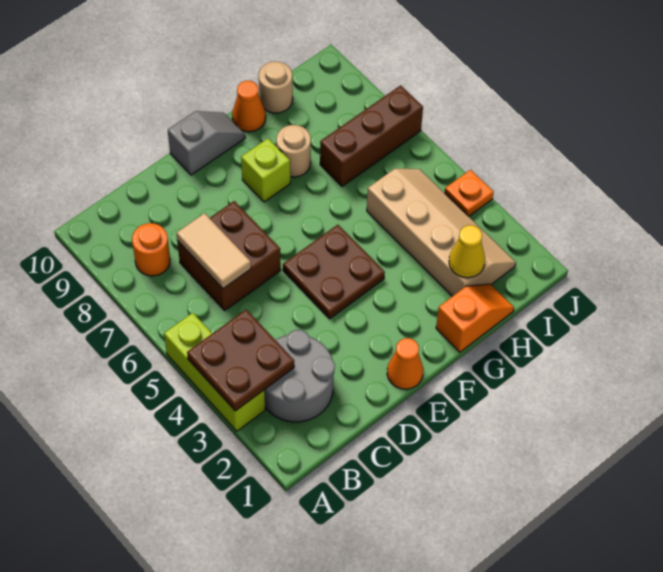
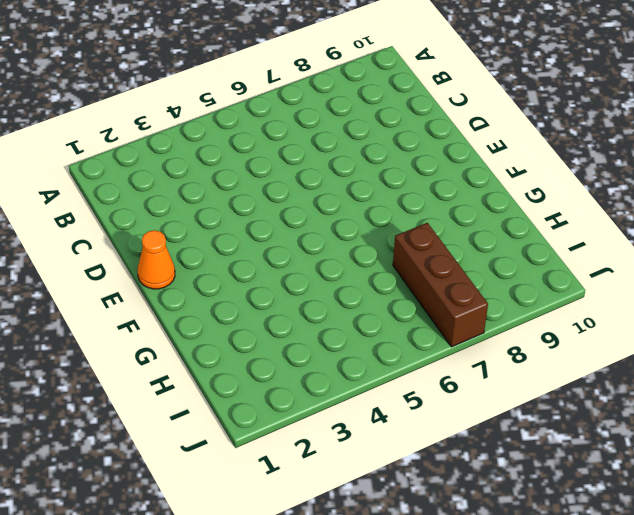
none -> lime brick A3:A5 level 1
none -> grey round brick B2:C3 level 1
none -> orange round brick B8 level 1

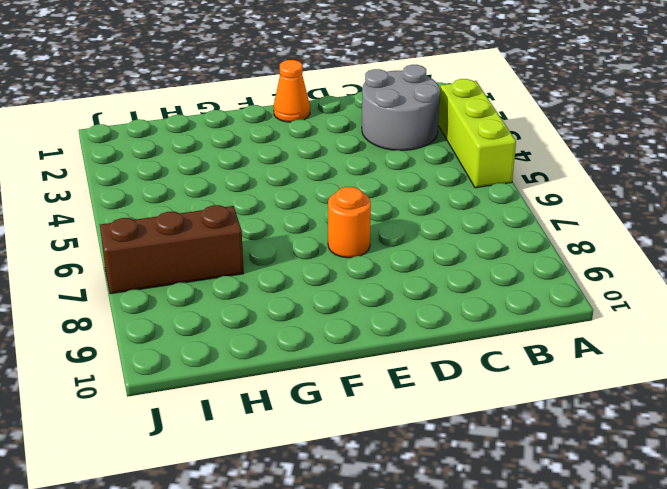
orange round brick E7 level 1 -> orange round brick B8 level 1
none -> brown brick C6:D7 level 1
none -> brown plate E4:F5 level 1
none -> grey slope E10:F10 level 1 top E

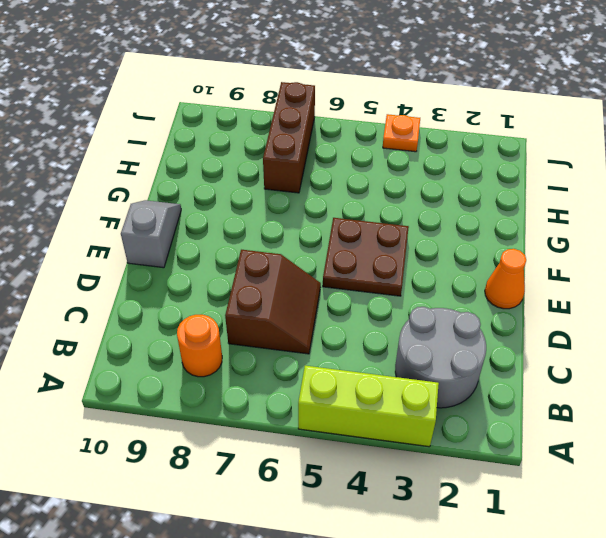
brown slope C6:D7 level 1 top 7 -> brown brick C6:D7 level 1
none -> lime brick F8 level 1
none -> orange slope G1:H1 level 1 top G
none -> tan round brick G8 level 1

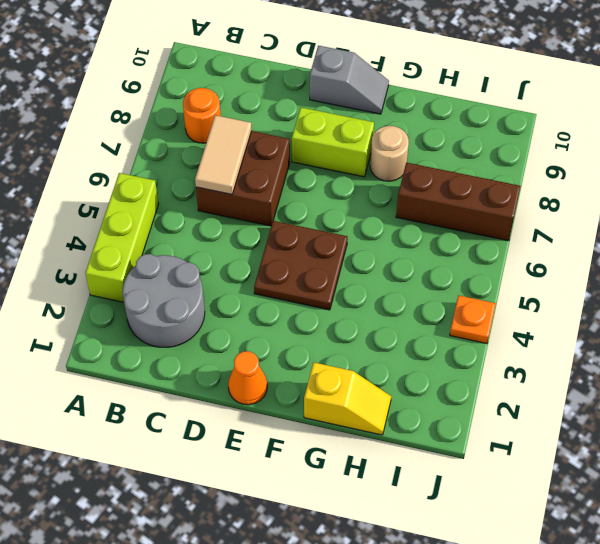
lime brick E8:F8 level 1 -> lime brick F8 level 1
yellow slope G1:H1 level 1 top G -> orange slope G1:H1 level 1 top G
none -> orange cone G10 level 1
none -> tan slope H2:I5 level 1 top H
none -> tan round brick H10 level 1

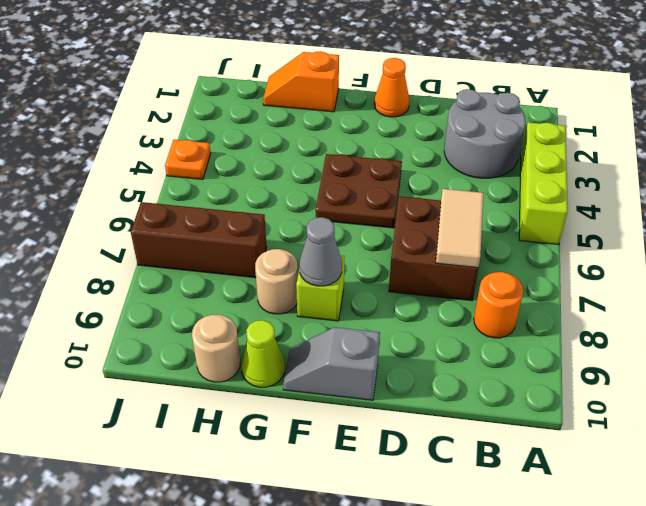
grey cone F8 level 2 -> none
lime cone G10 level 1 -> orange cone G10 level 1
none -> tan slope H2:I5 level 1 top H
none -> brown plate A3:B4 level 2
none -> yellow cone H2 level 2

